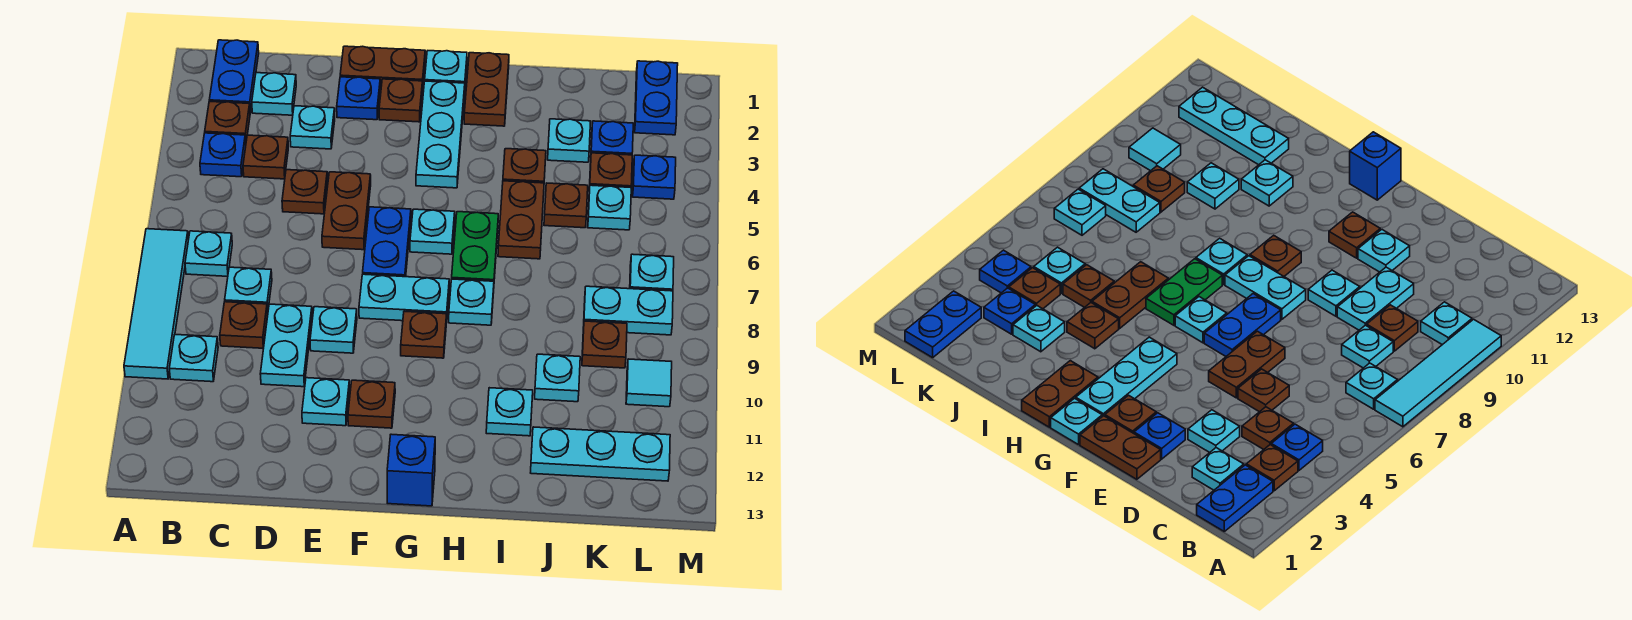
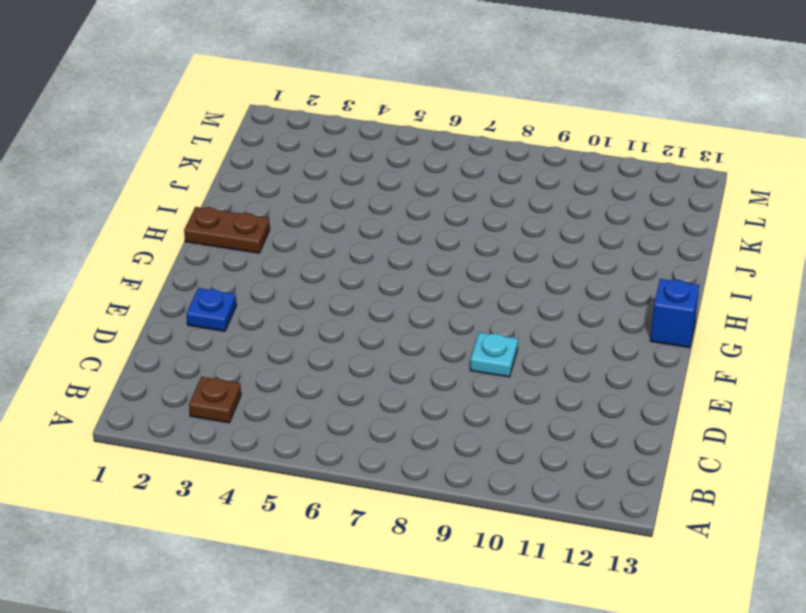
none -> cyan tile A7:A10 level 1
none -> blue plate B1:B2 level 1
none -> blue plate B4 level 1
none -> cyan plate B7 level 1

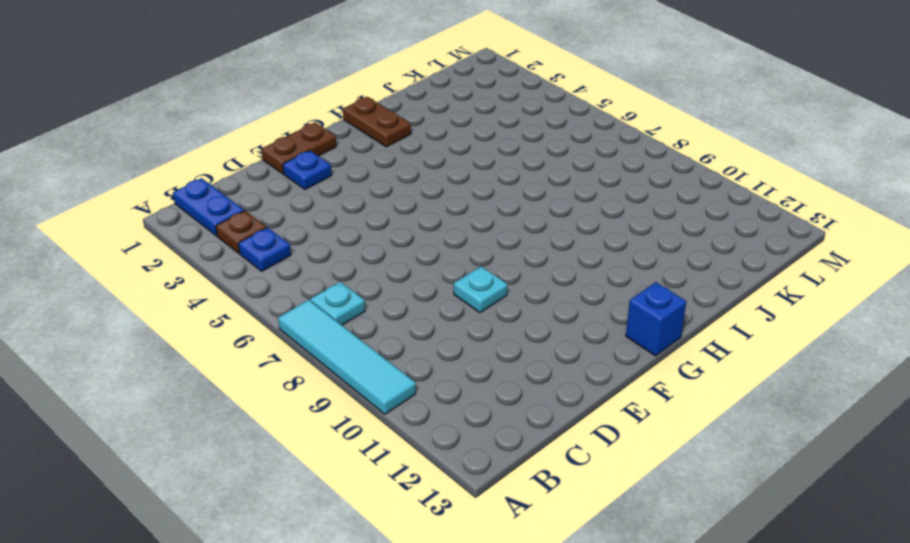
none -> cyan plate B10 level 1
none -> cyan plate C2 level 1
none -> brown plate C4 level 1
none -> cyan plate C8 level 1

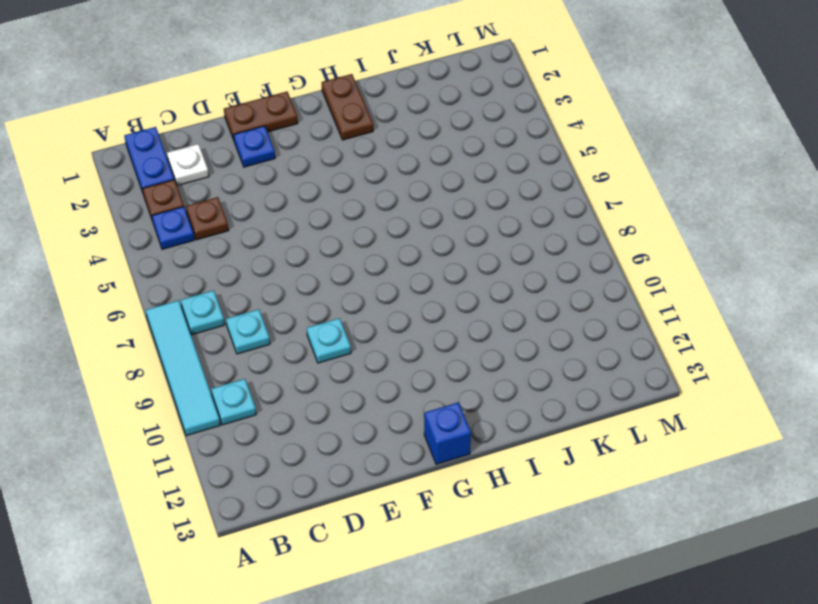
white plate C2 level 1 -> cyan plate C2 level 1
none -> brown plate C9 level 1
none -> cyan plate D3 level 1
none -> brown plate D5 level 1
none -> cyan plate D9:D10 level 1

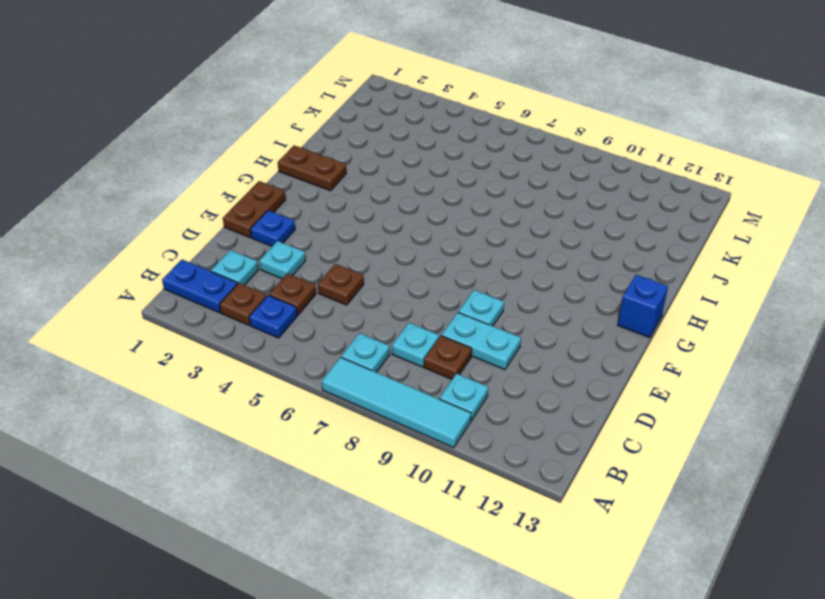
none -> brown plate E5:E6 level 1
none -> cyan plate E11 level 1
none -> brown plate F2 level 1
none -> blue plate F6:F7 level 1

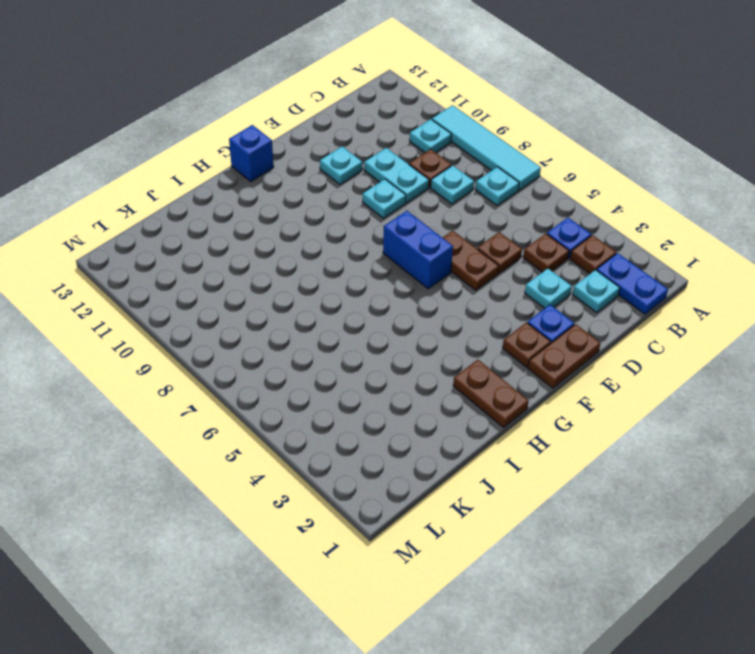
blue brick F6:F7 level 1 -> blue plate F6:F7 level 1
none -> cyan plate F8:G8 level 1
none -> brown plate F11 level 1
none -> cyan plate G1 level 1
none -> cyan plate G2:G4 level 1

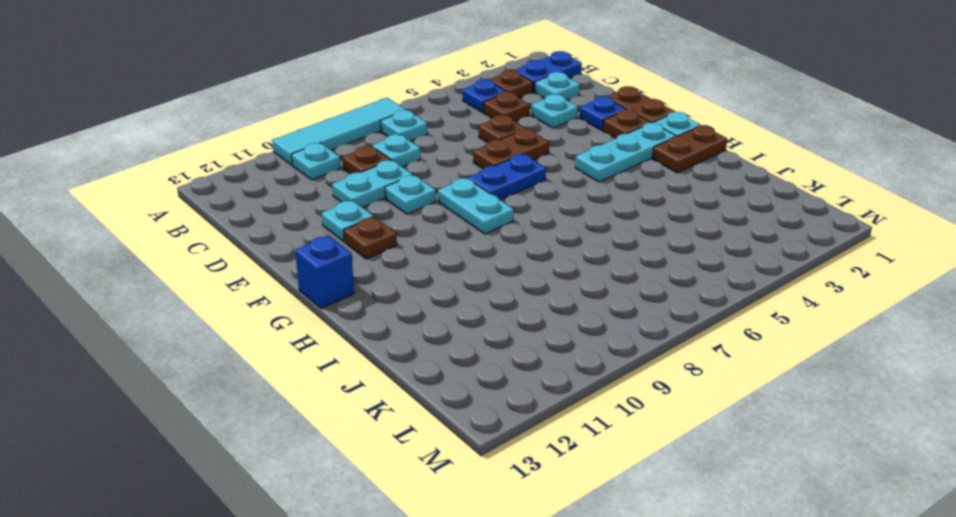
none -> cyan plate G6 level 1
none -> brown plate G9 level 1
none -> green plate H6:H7 level 1
none -> cyan plate H8 level 1

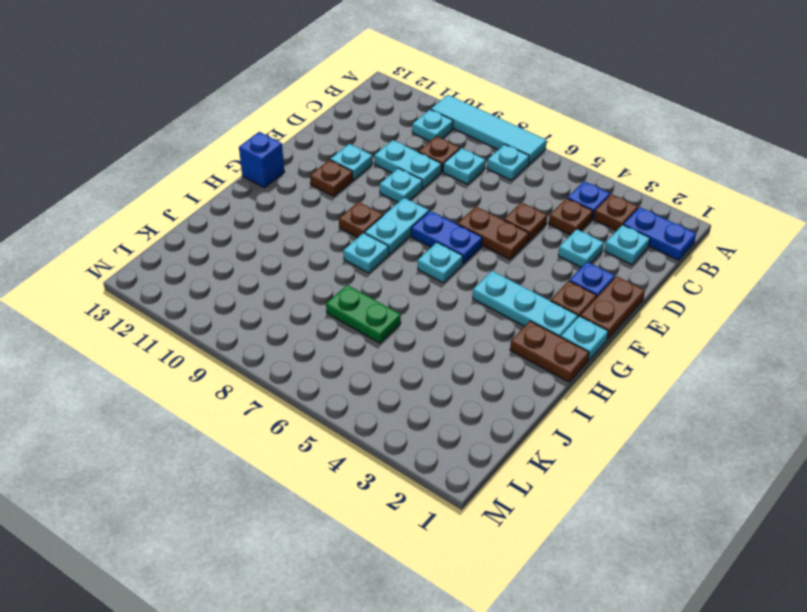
green plate J6:J7 level 1 -> green plate H6:H7 level 1
none -> brown plate I4 level 1
none -> brown plate I5:I6 level 1
none -> cyan plate I11 level 1
none -> cyan plate J3 level 1

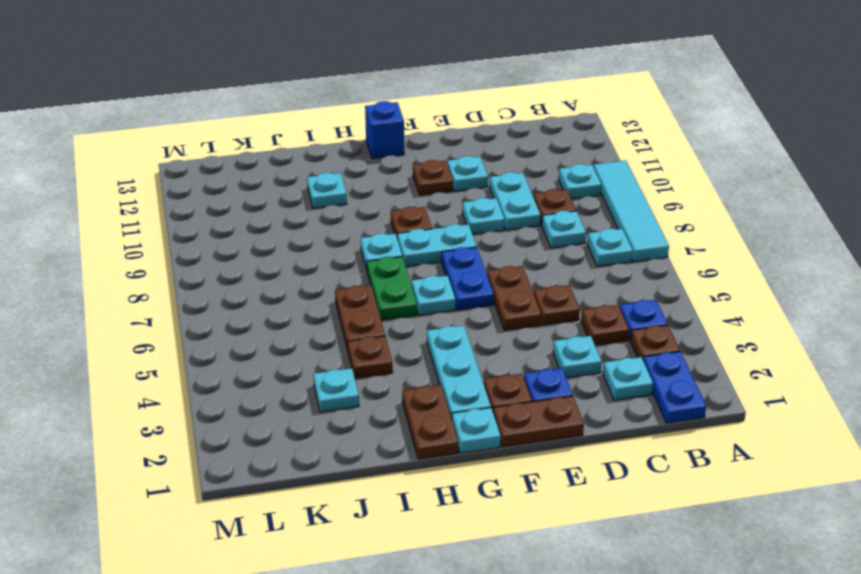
none -> brown plate J5 level 1
none -> cyan plate J10 level 1
none -> cyan plate J12:L12 level 1
none -> blue plate K3 level 1

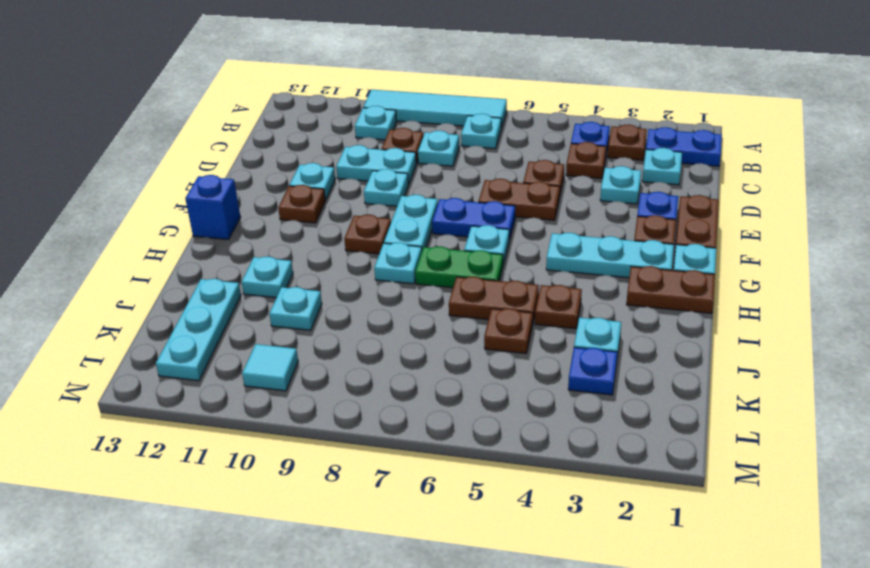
none -> brown plate K4 level 1
none -> cyan plate K5 level 1
none -> cyan plate K8:L8 level 1
none -> brown plate K9 level 1

